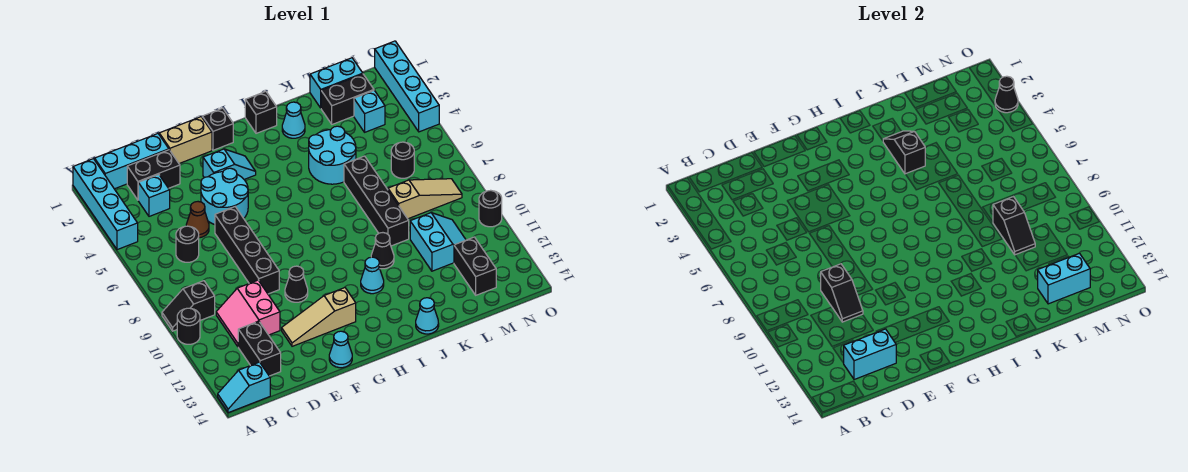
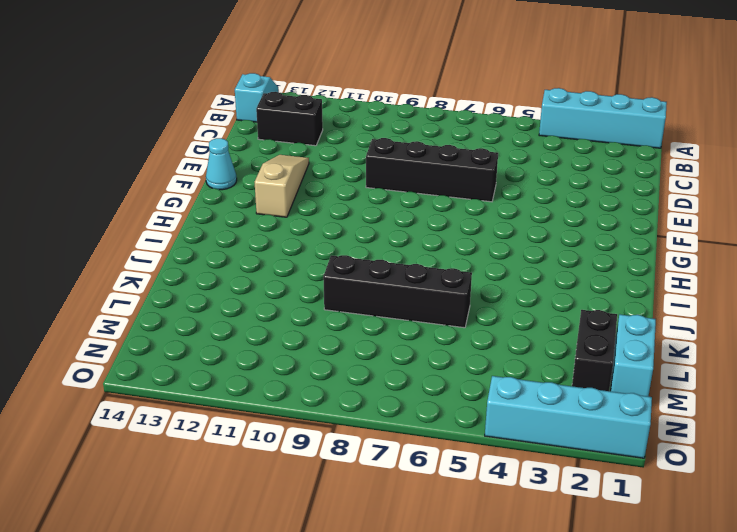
none -> black slope A9:B9 level 1 top B
none -> black round brick A10 level 1
none -> cyan brick B1:D1 level 1
none -> black brick C2:D2 level 1

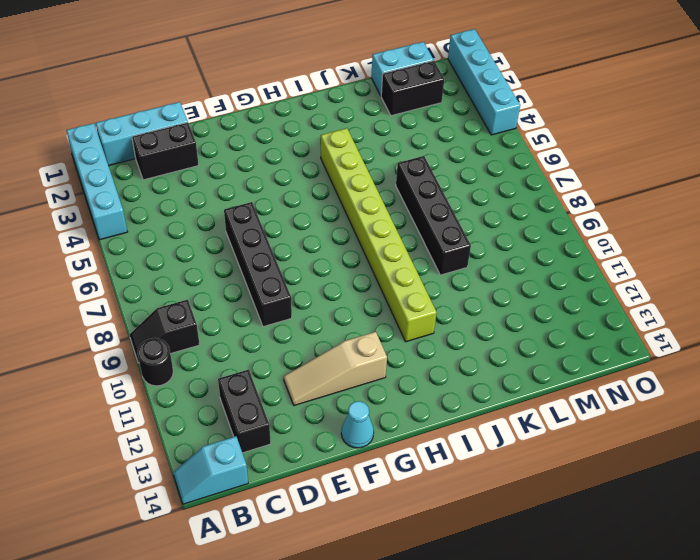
lime brick I4:I11 level 1 -> cyan cone I11 level 1
none -> cyan brick C3 level 1
none -> black round brick C6 level 1
none -> pink slope C10:D11 level 1 top D
none -> brown cone D5 level 1

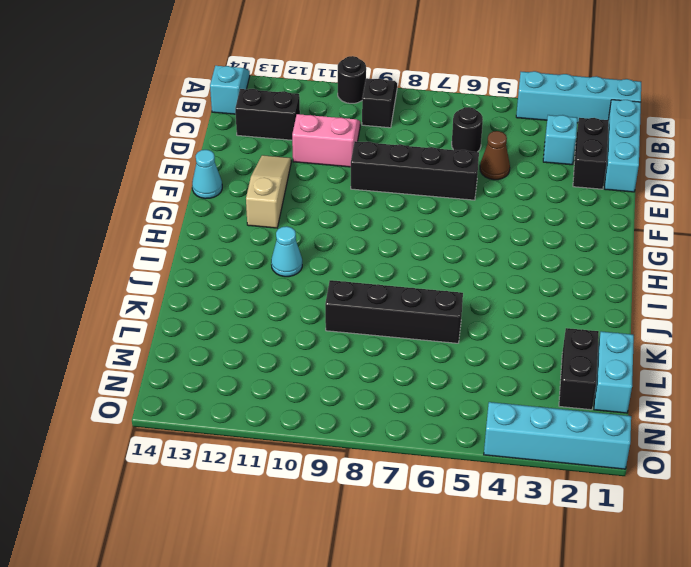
none -> tan brick E1:F1 level 1
none -> cyan round brick E4:F5 level 1
none -> cyan slope F3:G3 level 1 top F
none -> black cone F10 level 1

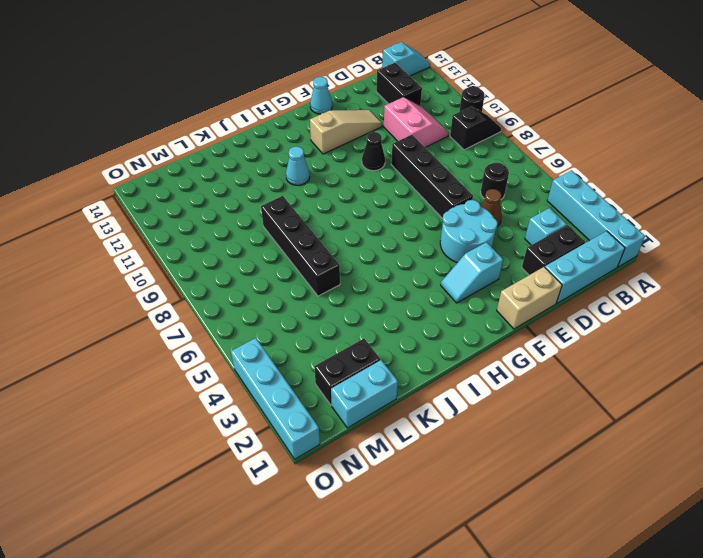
none -> black brick G1 level 1
none -> black brick I1 level 1
none -> cyan cone J2 level 1
none -> cyan round brick J4:K5 level 1

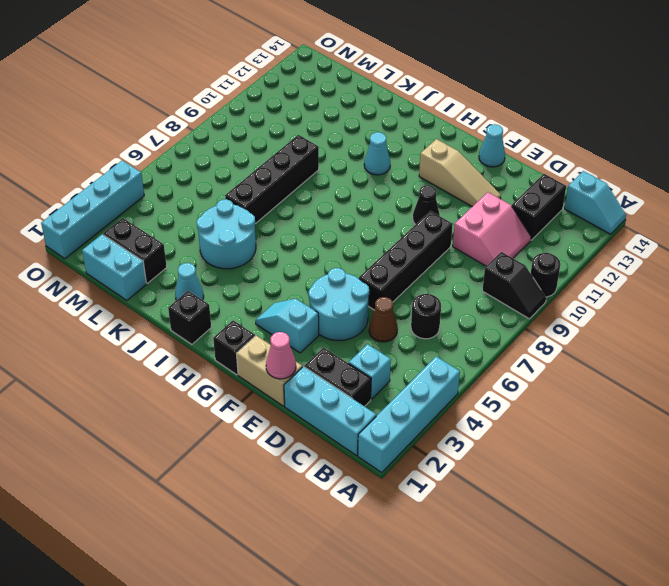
pink cone E1 level 2 -> none
none -> black cone J10 level 1
none -> cyan cone J14 level 1
none -> tan slope L8:N8 level 1 top L
none -> cyan slope L10:M11 level 1 top L

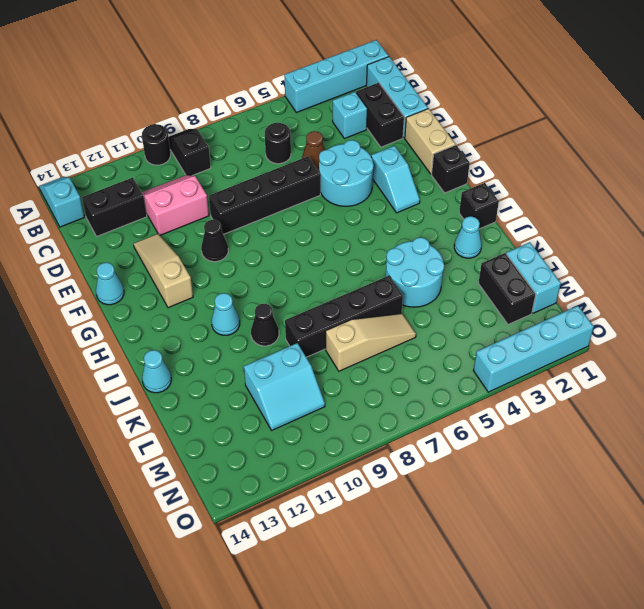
tan slope L6:L8 level 1 top 8 -> tan slope L8:N8 level 1 top L
none -> cyan brick M3 level 1
none -> black round brick M6 level 1
none -> black brick M12:M13 level 1
none -> black round brick O10 level 1

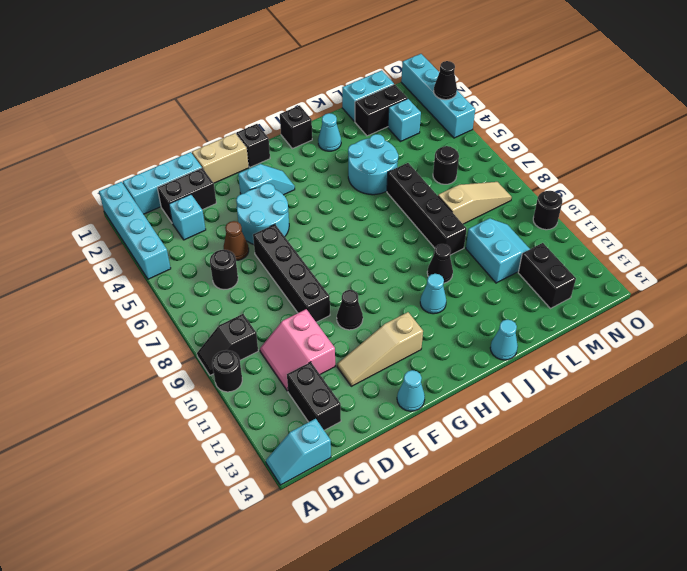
none -> cyan brick C13:D13 level 2
none -> black slope D9:D10 level 2 top 9
none -> black slope J3:J4 level 2 top 4
none -> black slope L9:L10 level 2 top 9

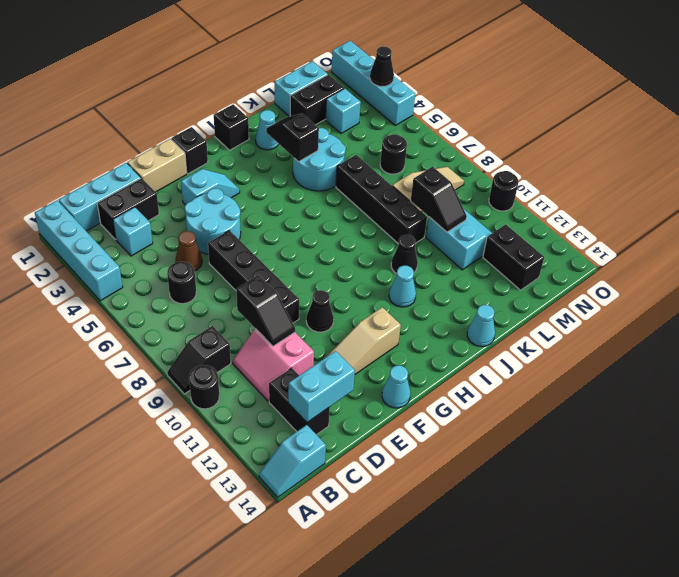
none -> cyan brick L13:M13 level 2

